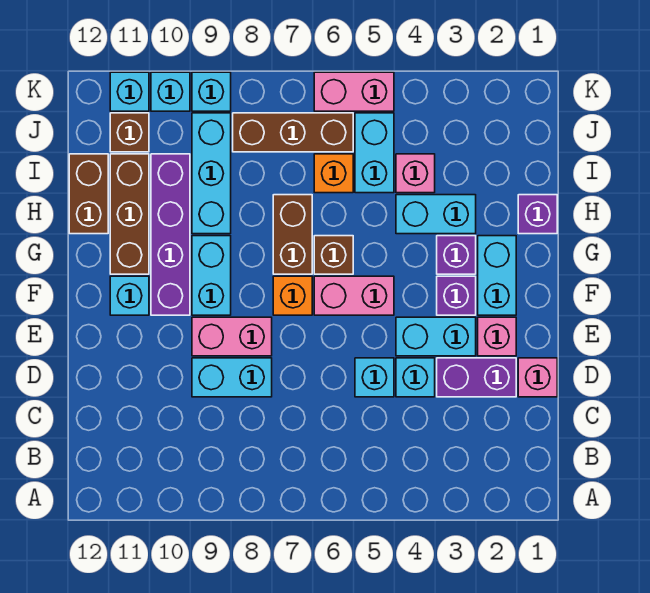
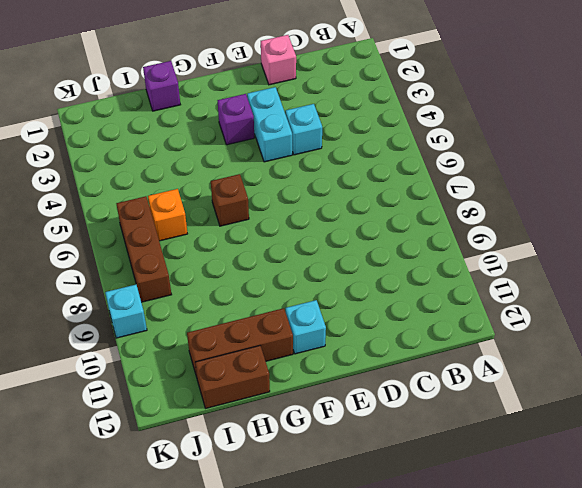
none -> purple brick D2:D3 level 1
none -> cyan brick D5 level 1
none -> cyan brick D8:D9 level 1
none -> pink brick E2 level 1

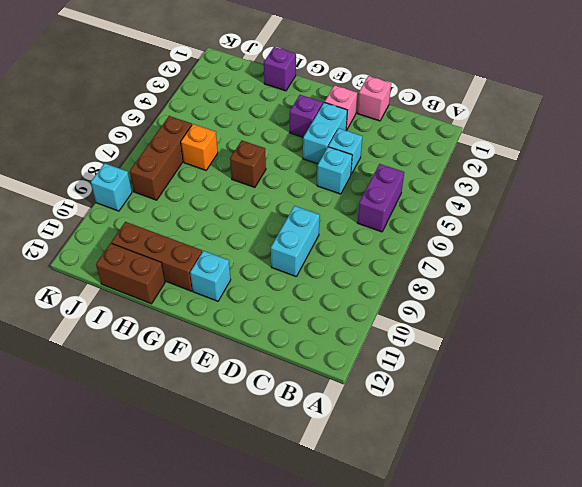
purple brick B5:B6 level 1 -> purple brick D2:D3 level 1
none -> pink brick E8:E9 level 1
none -> cyan brick F2:G2 level 1
none -> pink brick F5:F6 level 1
none -> orange brick F7 level 1

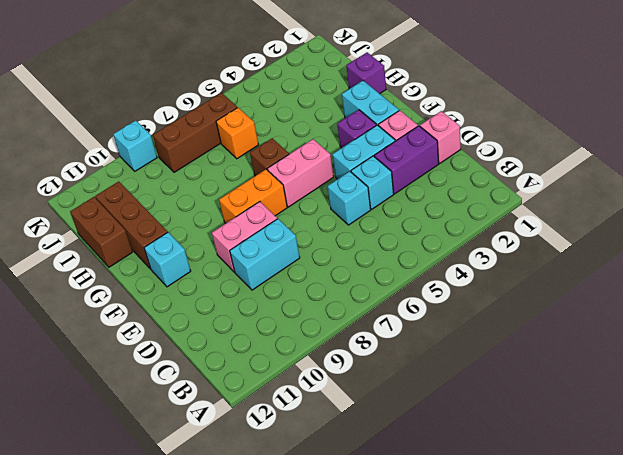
orange brick F7:F8 level 1 -> orange brick F7 level 1
none -> cyan brick F9:G9 level 1
none -> purple brick F10:I10 level 1
none -> purple brick G3 level 1
none -> brown brick G7:H7 level 1

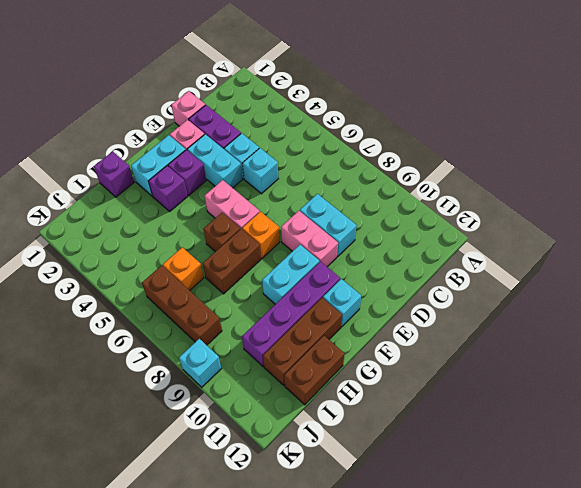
none -> cyan brick H3:H4 level 1
none -> cyan brick H9:J9 level 1
none -> pink brick I4 level 1
none -> cyan brick I5:J5 level 1

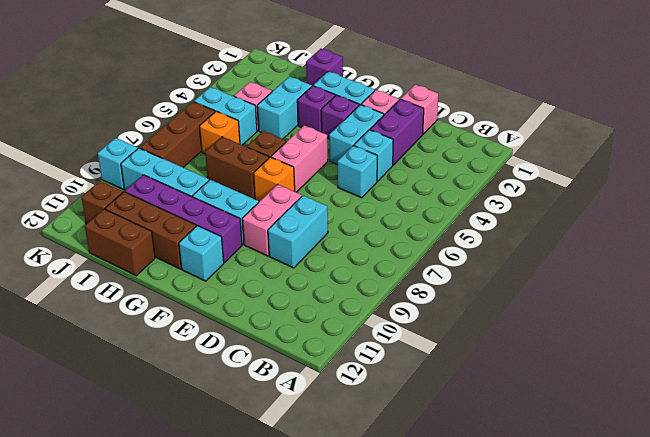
none -> pink brick K5:K6 level 1
none -> cyan brick K10 level 1
none -> cyan brick K11 level 1

